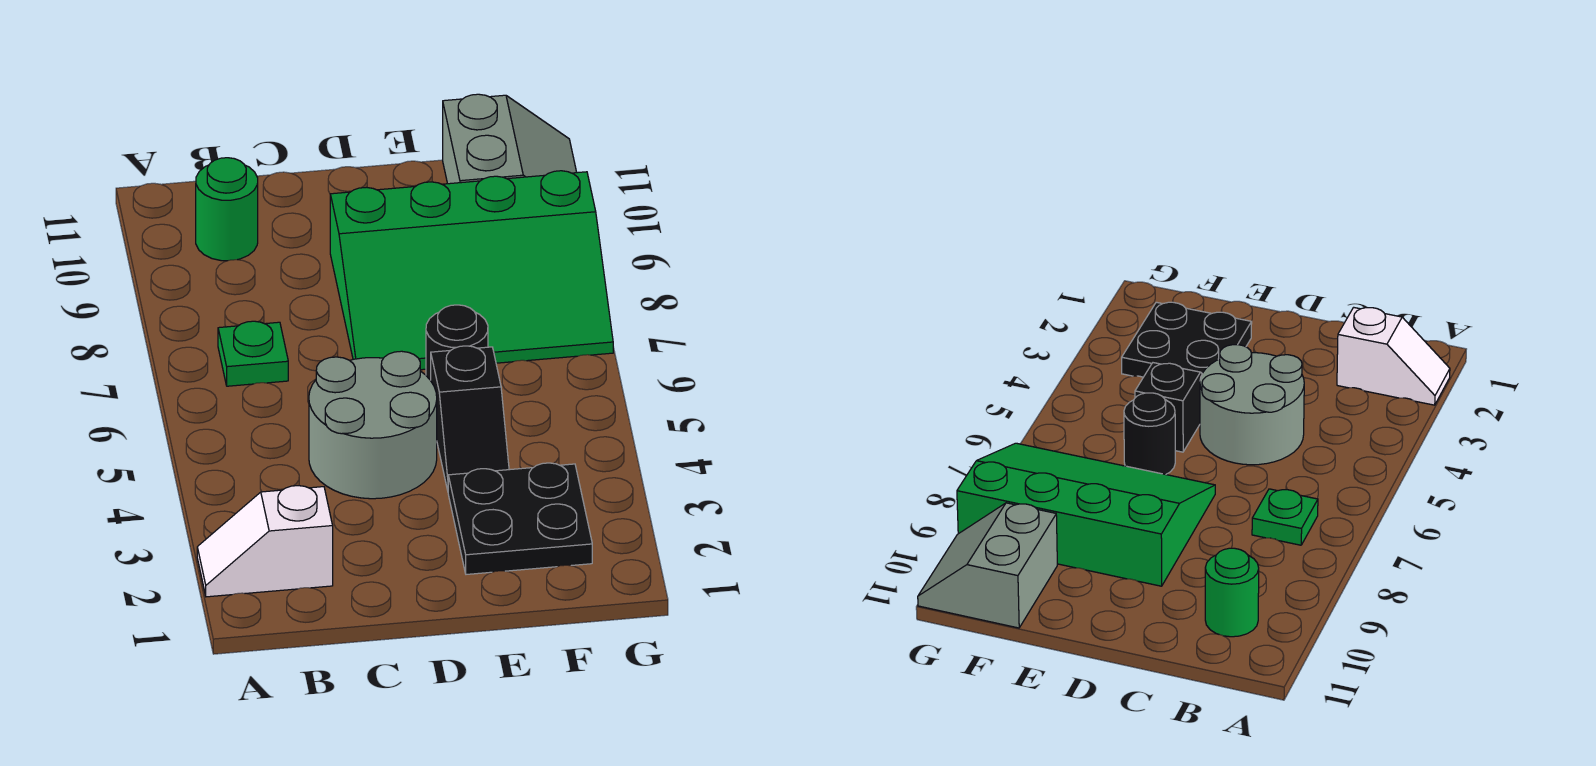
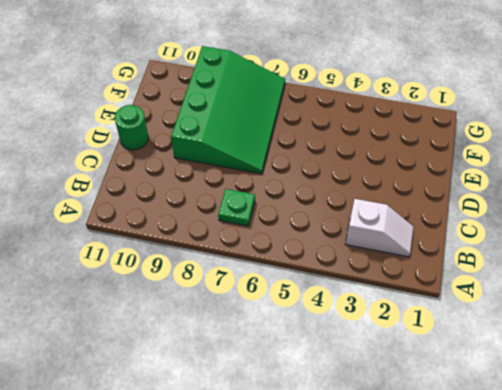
white slope B2:B3 level 1 top 3 -> white slope A2:B2 level 1 top B
green round brick D11 level 1 -> green round brick B10 level 1
none -> grey round brick C4:D5 level 1
none -> black plate E2:F3 level 1

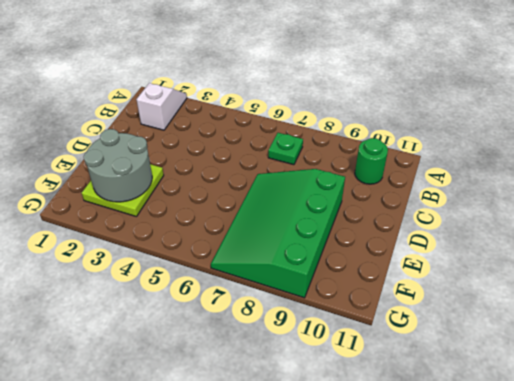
lime plate E2:F3 level 1 -> black plate E2:F3 level 1
grey round brick E2:F3 level 2 -> grey round brick C4:D5 level 1
none -> black slope E4:E5 level 1 top 5
none -> black round brick E6 level 1

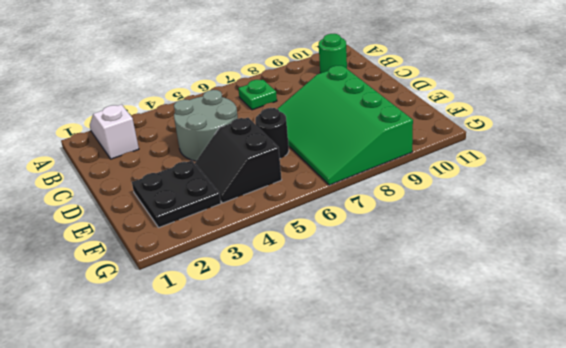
black slope E4:F5 level 1 top 5 -> black slope E4:E5 level 1 top 5
none -> grey slope F10:G11 level 1 top F

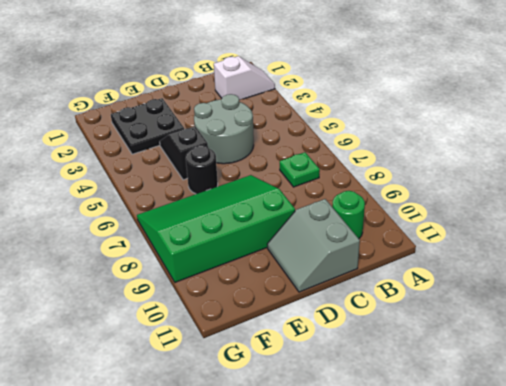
grey slope C10:D11 level 1 top C -> grey slope F10:G11 level 1 top F

